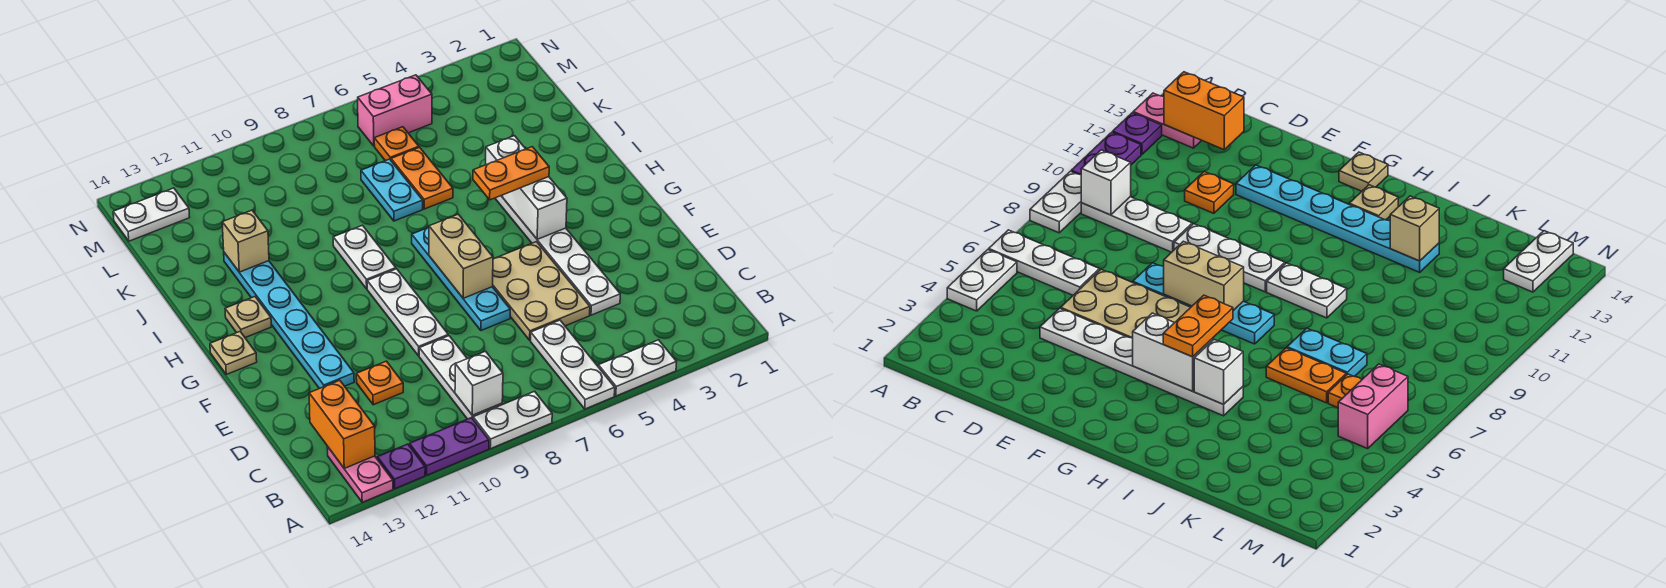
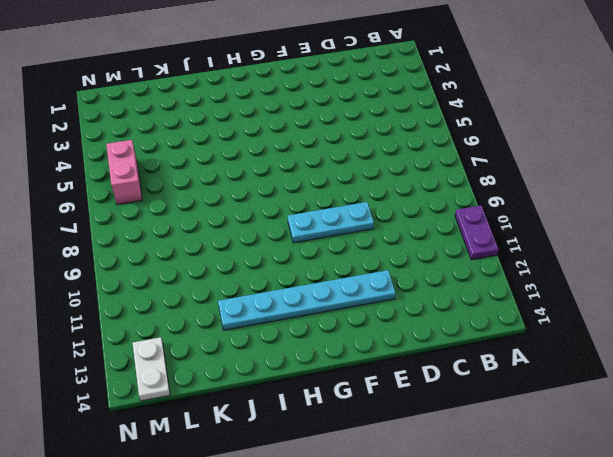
cyan plate E9:G9 level 1 -> white plate E9:G9 level 1
none -> white plate A4:A5 level 1
none -> white plate A6:C6 level 1
none -> white plate A8:A9 level 1

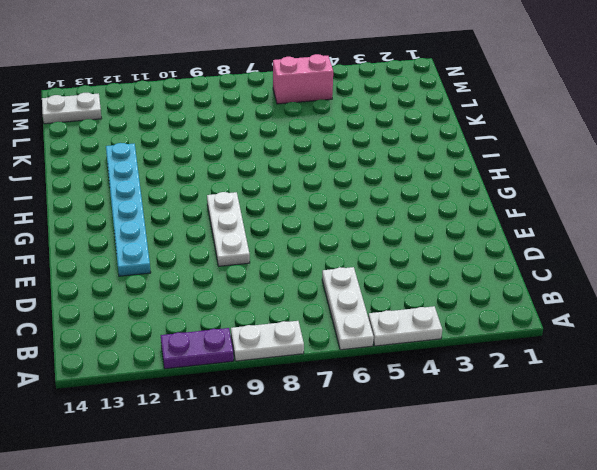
none -> purple plate A12 level 1
none -> pink plate A13:B13 level 1
none -> white plate B9:D9 level 1

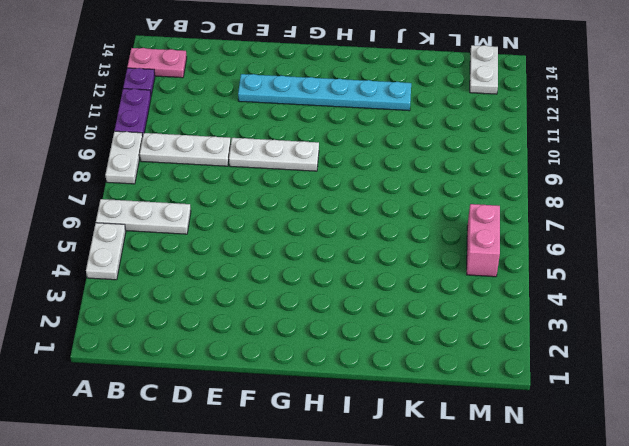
none -> white plate D4:I4 level 1
none -> tan plate D5:F6 level 1
none -> orange plate D11 level 1

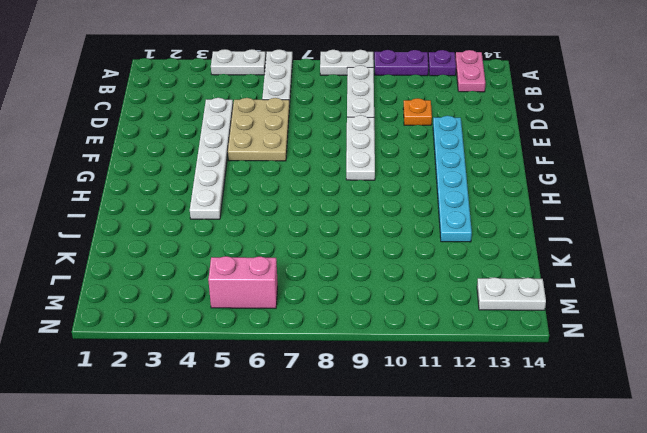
none -> cyan plate E7:H7 level 1
none -> tan plate G14 level 1
none -> white plate H9:I9 level 1

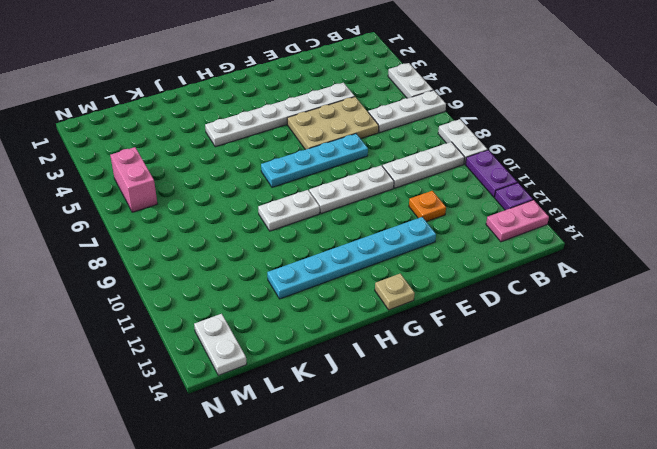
none -> tan plate H13 level 1
none -> orange plate J6:K6 level 1
none -> cyan plate J7:K7 level 1

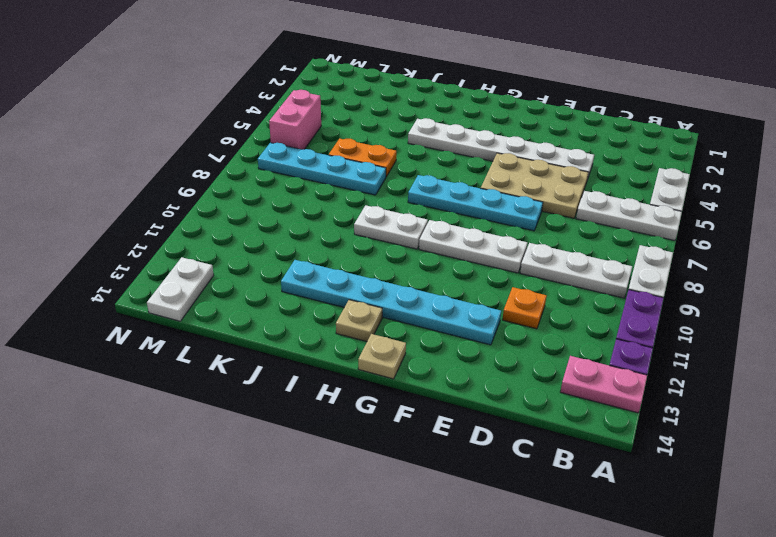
cyan plate J7:M7 level 1 -> cyan plate J7:K7 level 1
none -> orange plate L6 level 1
none -> white brick B9 level 2
none -> orange brick B13:C13 level 2

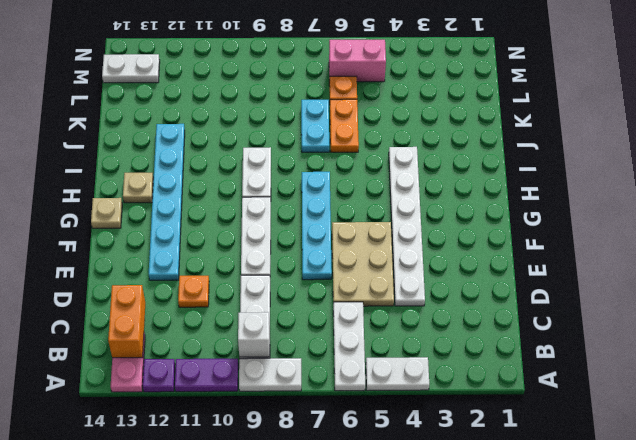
none -> tan brick F7:G7 level 2
none -> white brick G4:H4 level 2
none -> white brick I4 level 2

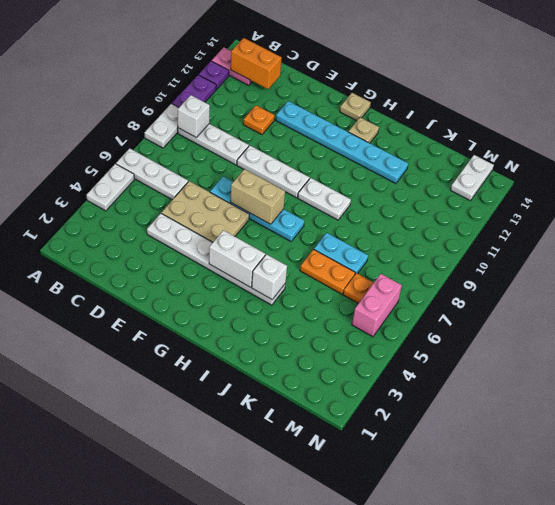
none -> tan brick J12 level 2
none -> orange plate H4:H5 level 3

